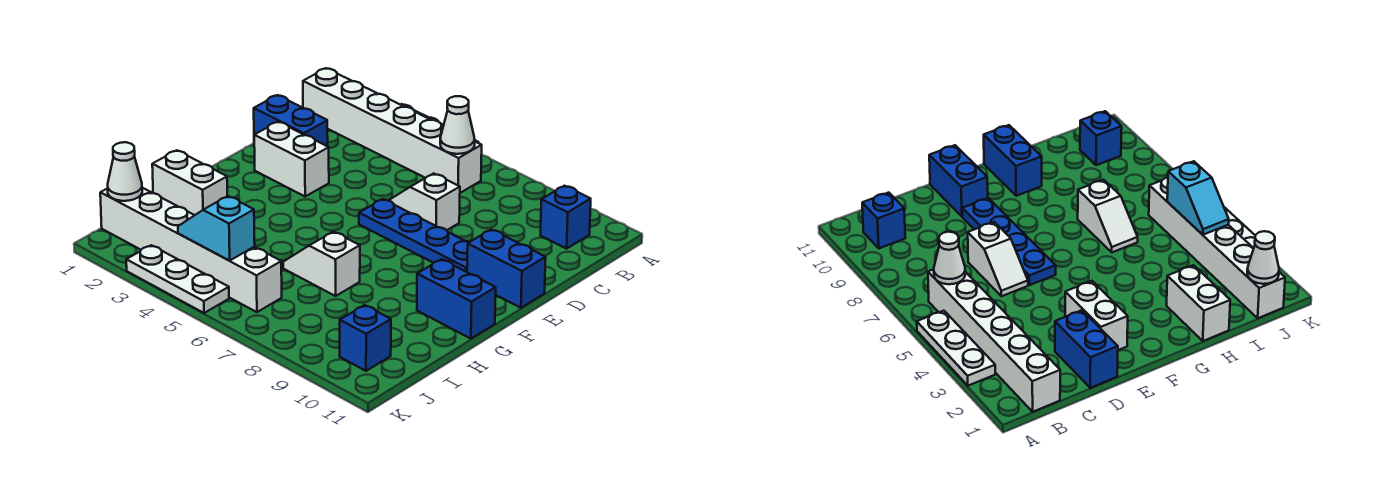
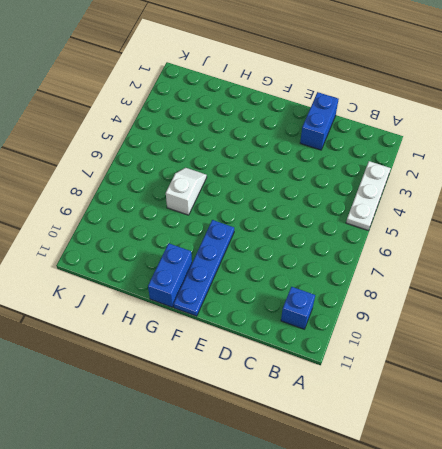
blue plate F8:F11 level 1 -> blue plate E6:E9 level 1
none -> white brick B1:B6 level 1
none -> white slope D6:D7 level 1 top 7
none -> white brick E2:E3 level 1

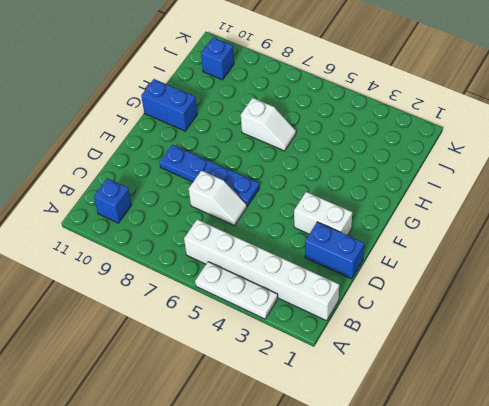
none -> blue brick E10:E11 level 1
none -> white brick H1:H2 level 1
none -> white brick J1:J6 level 1

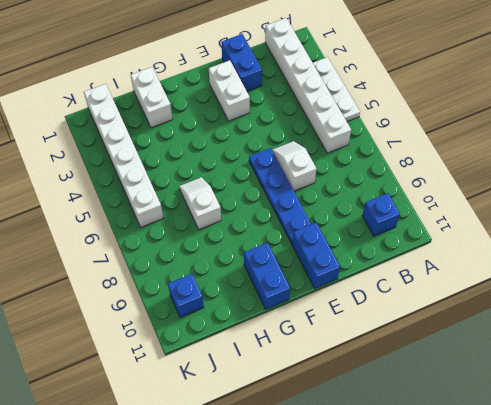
none -> white plate K3:K5 level 1
none -> white cone B6 level 2
none -> white cone J1 level 2

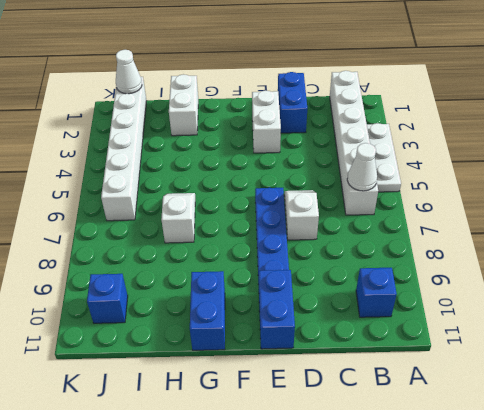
none -> white plate K3:K5 level 1
none -> cyan slope J4:J5 level 2 top 5

